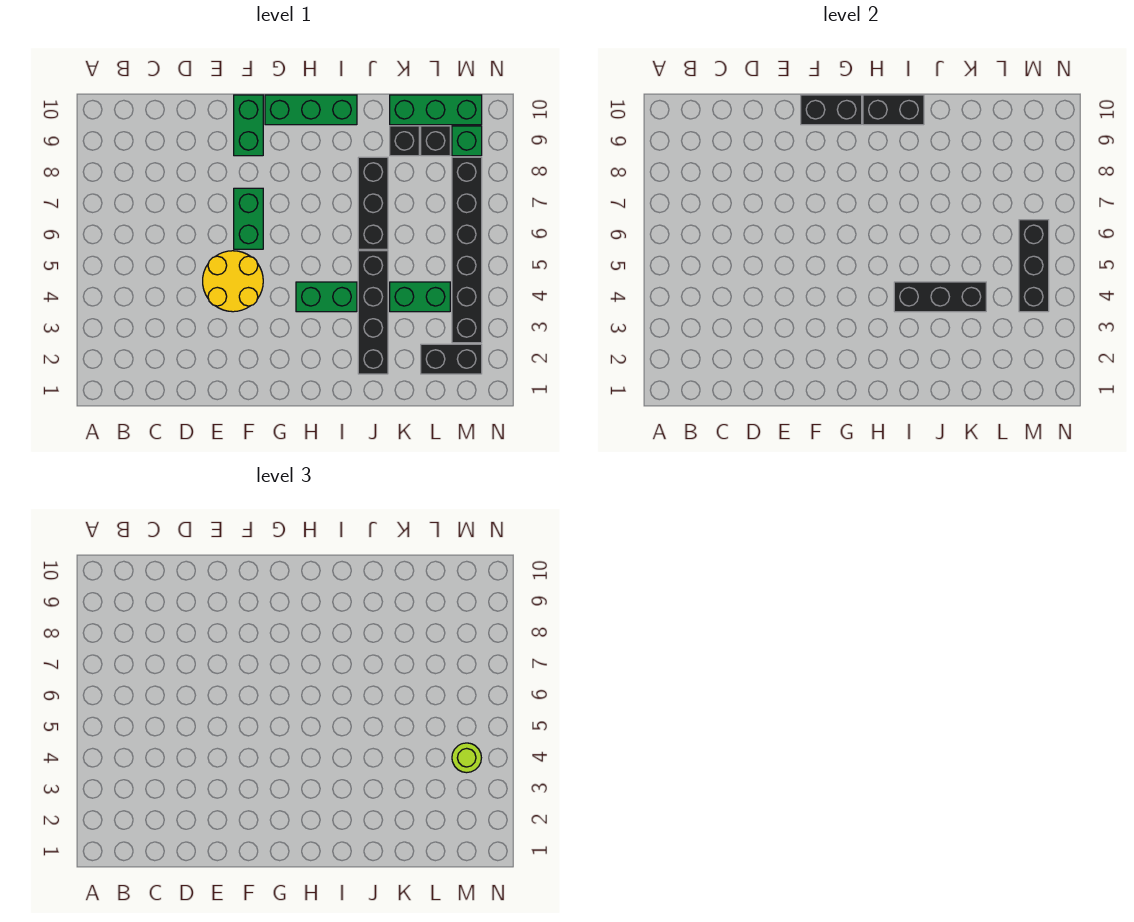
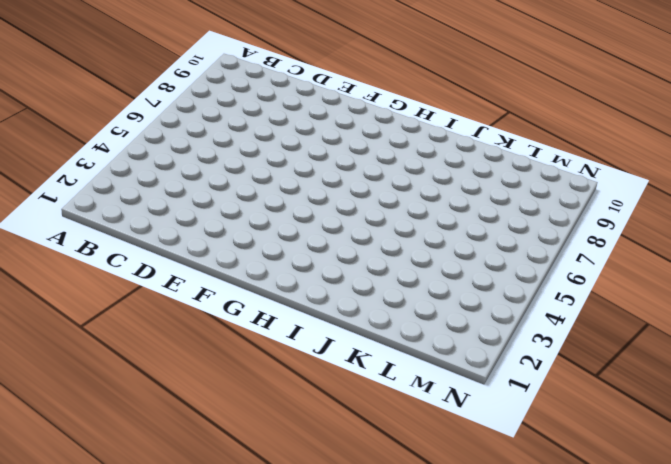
none -> yellow round brick E4:F5 level 1
none -> green brick F6:F7 level 1
none -> green brick F9:F10 level 1

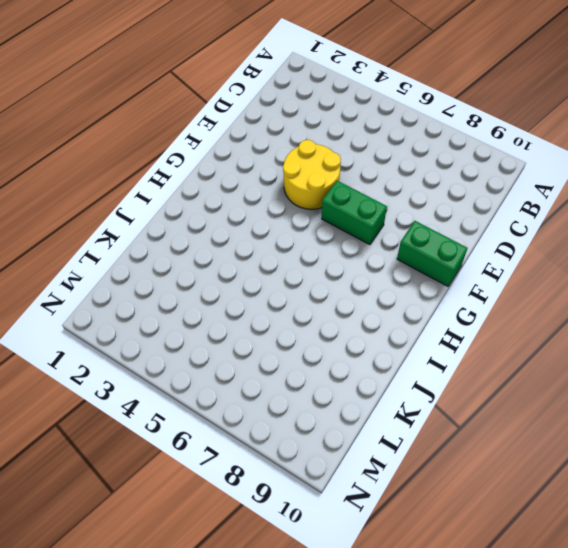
none -> green brick G10:I10 level 1
none -> green brick H4:I4 level 1
none -> black brick J2:J5 level 1

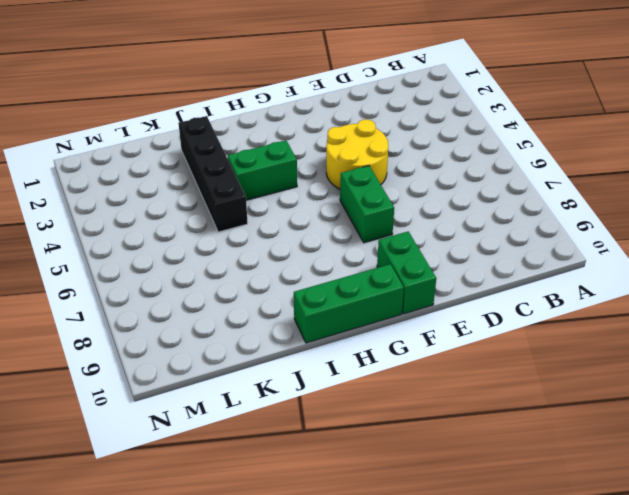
none -> black brick J6:J8 level 1
none -> green brick K4:L4 level 1
none -> black brick K9 level 1

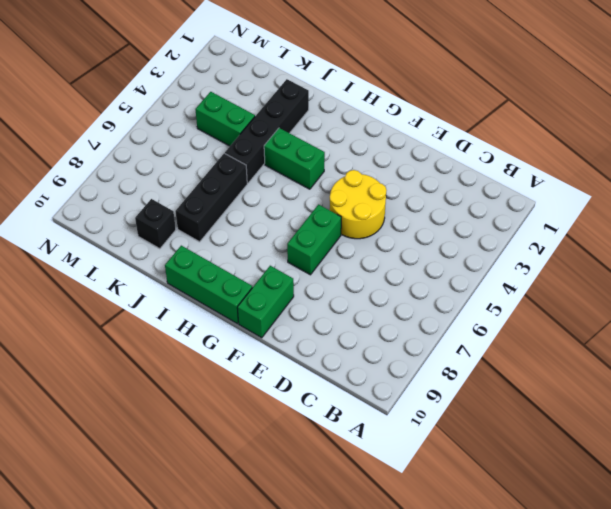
none -> green brick K10:M10 level 1
none -> black brick L2:M2 level 1
none -> black brick L9 level 1

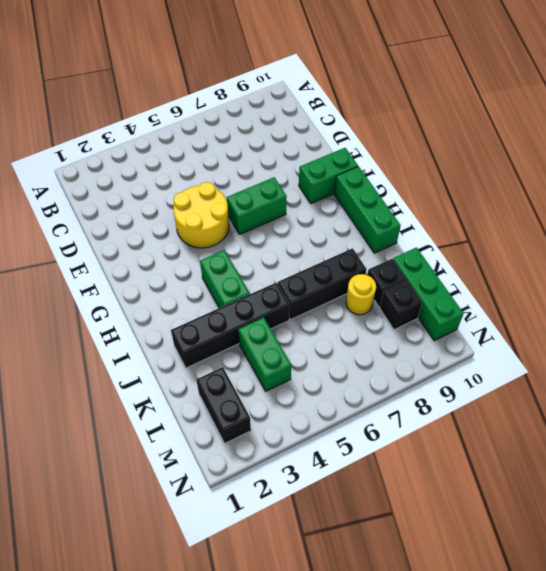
yellow round brick K8 level 1 -> none
none -> black brick M3:M8 level 1
none -> green brick M9 level 1
none -> black brick F10:G10 level 2

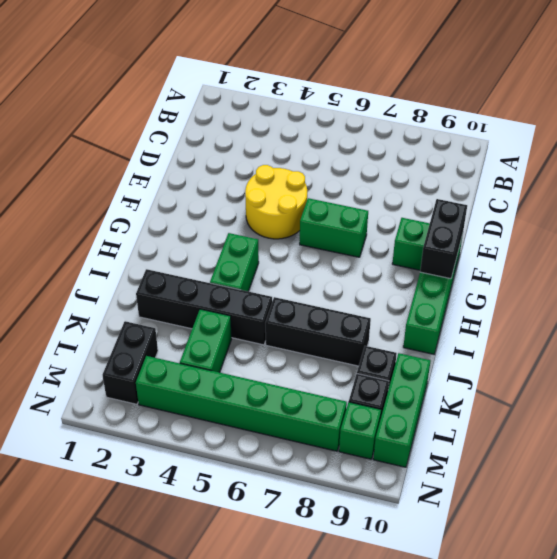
green brick M3:M8 level 1 -> black brick M3:M8 level 1
none -> black brick H10:I10 level 2
none -> black brick I4:K4 level 2
none -> black brick M4:M6 level 2

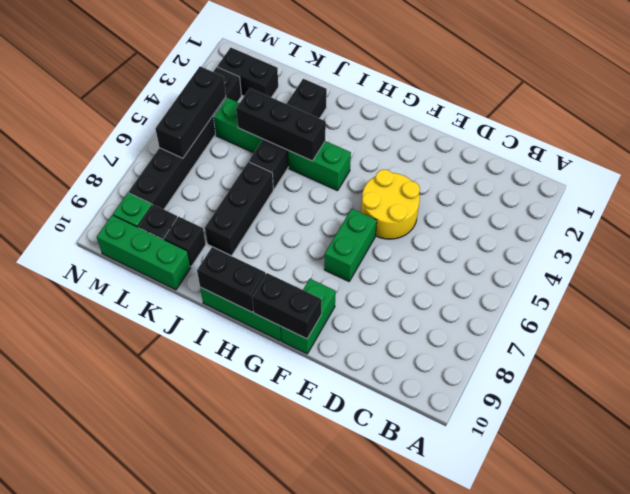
none -> lime round brick M4 level 3

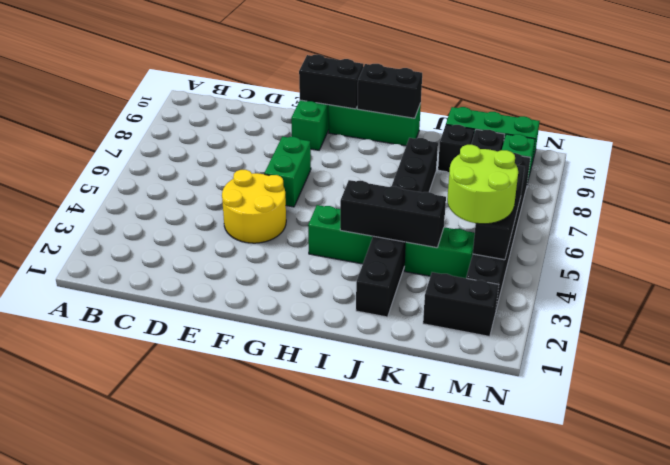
lime round brick L4:M5 level 3 -> lime round brick M4 level 3

